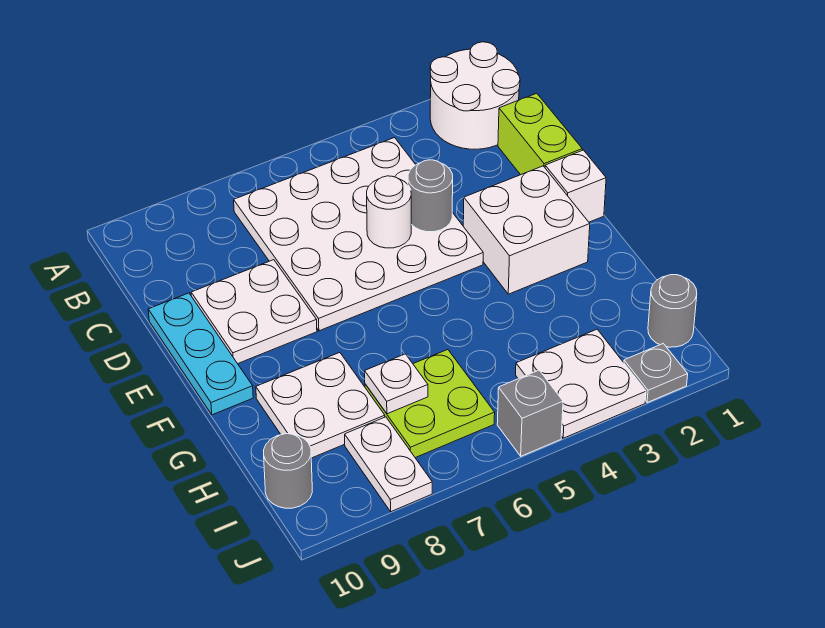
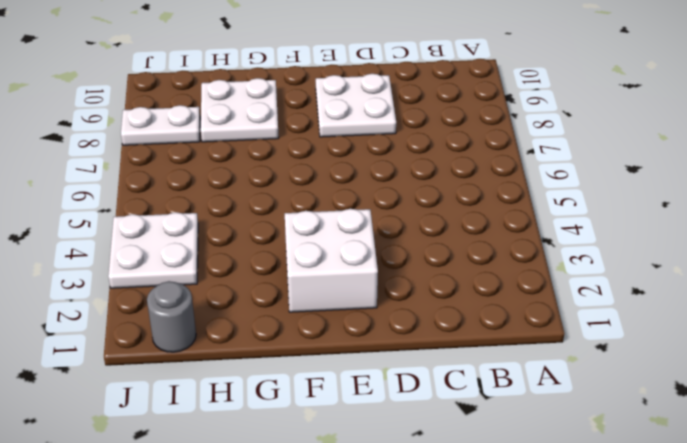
none -> white round brick A1:B2 level 1
none -> white plate B4:E7 level 1
none -> lime brick C1:D1 level 1

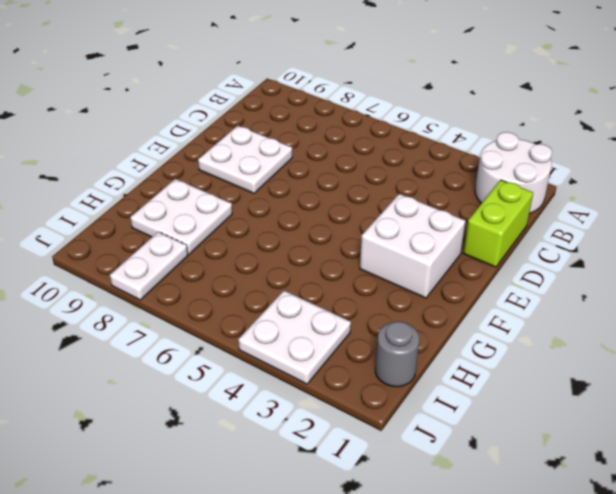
none -> white plate B4:E7 level 1
none -> cyan plate D10:F10 level 1
none -> white brick E1 level 1

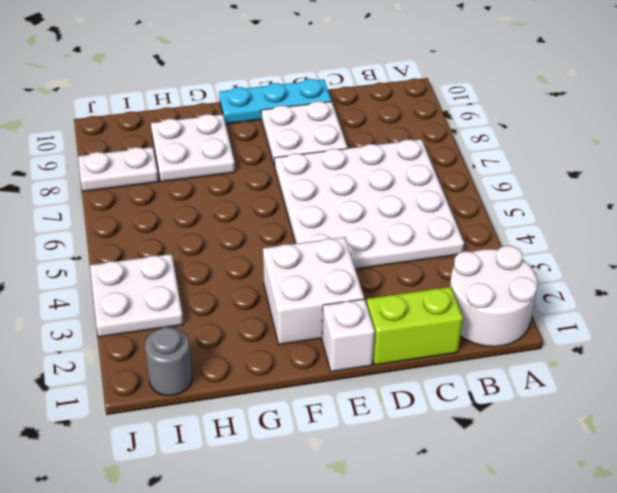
none -> lime plate H6:I7 level 1
none -> grey round brick I10 level 1
none -> grey plate J2 level 1

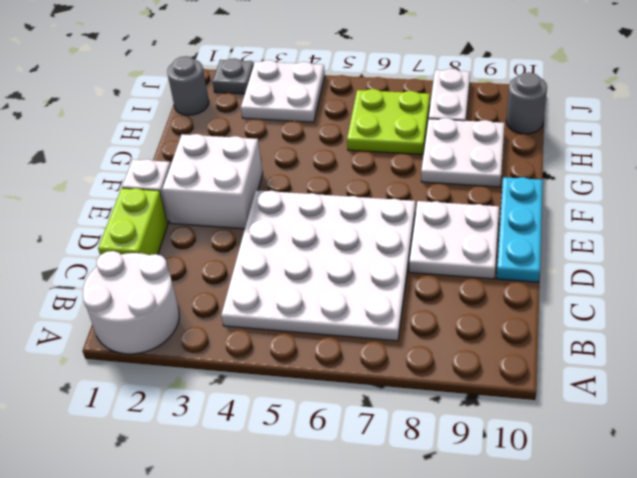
none -> grey brick J5 level 1
none -> grey round brick D4 level 2
none -> white round brick D5 level 2

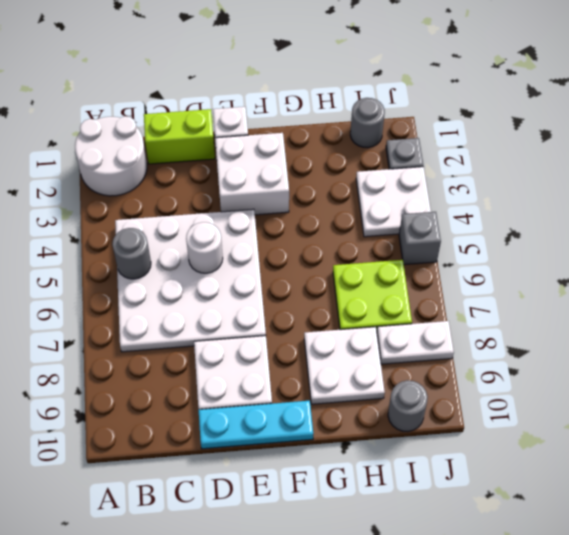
grey round brick B5 level 2 -> grey round brick D4 level 2
none -> white plate H7 level 2

